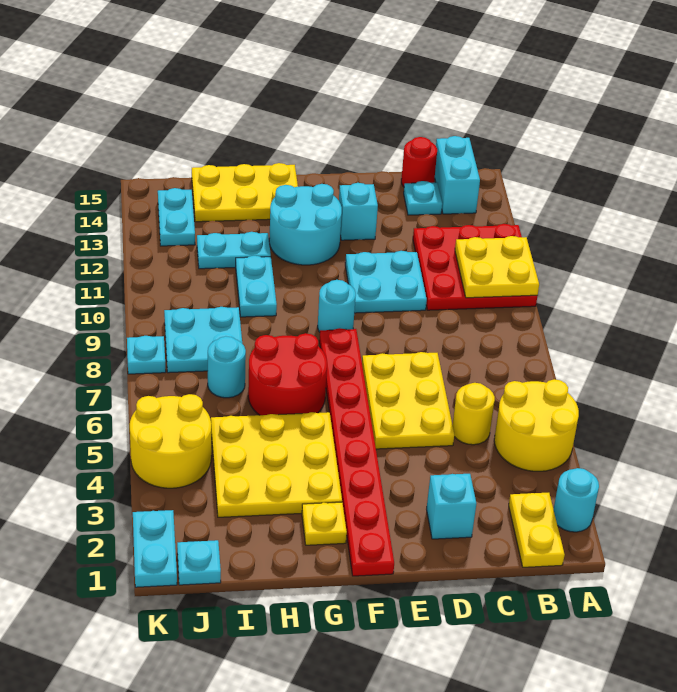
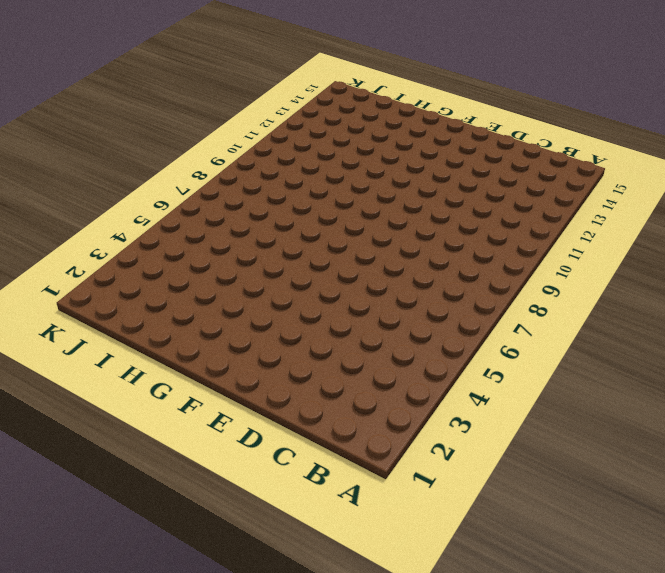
none -> cyan round brick A2 level 1
none -> yellow round brick A4:B5 level 1
none -> red plate A10:C12 level 1

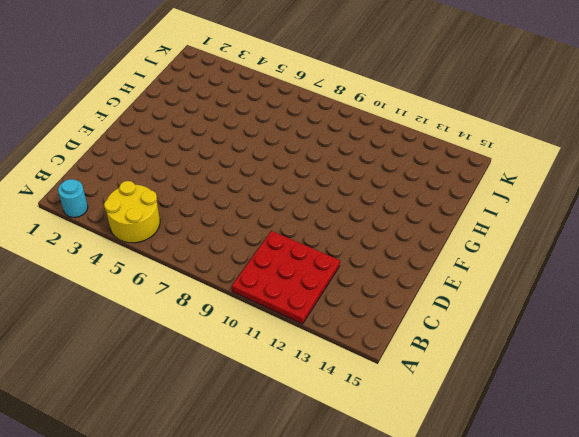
none -> yellow plate B1:B2 level 1
none -> cyan brick B14:B15 level 1
none -> yellow round brick C5 level 1

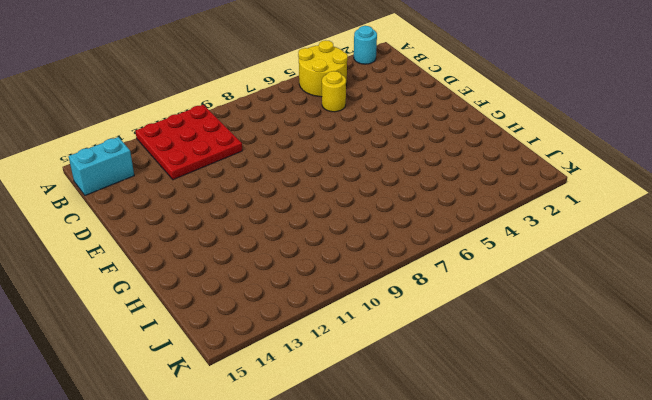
none -> yellow plate B1:B2 level 1
none -> cyan plate C14 level 1
none -> red round brick C15 level 1

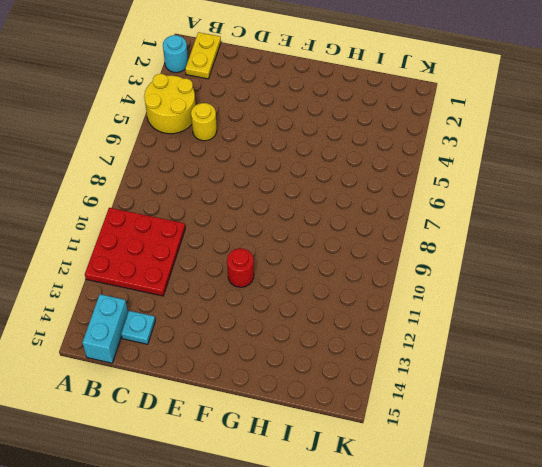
red round brick F11 level 1 -> red round brick C15 level 1
none -> cyan brick D2 level 1
none -> yellow plate D5:E7 level 1
none -> cyan plate D10:E11 level 1

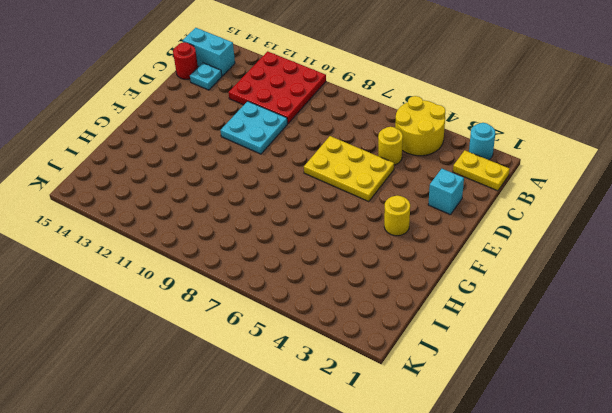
yellow round brick F3 level 1 -> red plate F1:F8 level 1
none -> cyan brick E13 level 1
none -> cyan round brick F9 level 1
none -> cyan round brick F12:G13 level 1

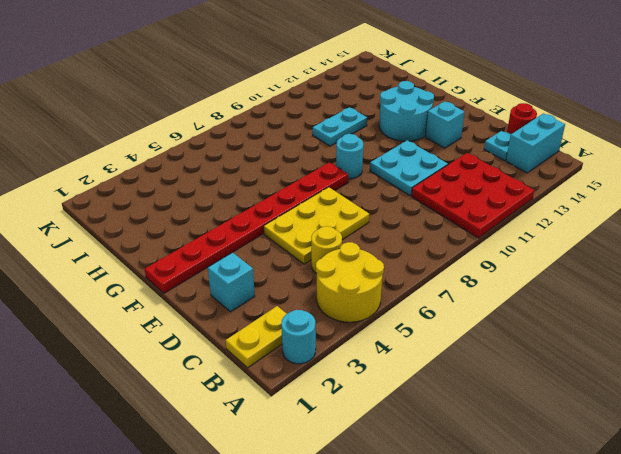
none -> yellow plate G2 level 1
none -> yellow plate G3:I5 level 1
none -> red round brick G6:H7 level 1

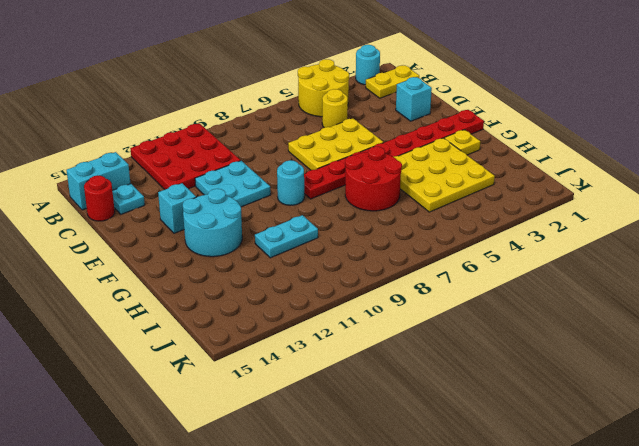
none -> yellow plate G14:I15 level 1
none -> cyan plate H12:I12 level 1
none -> cyan round brick I7 level 1

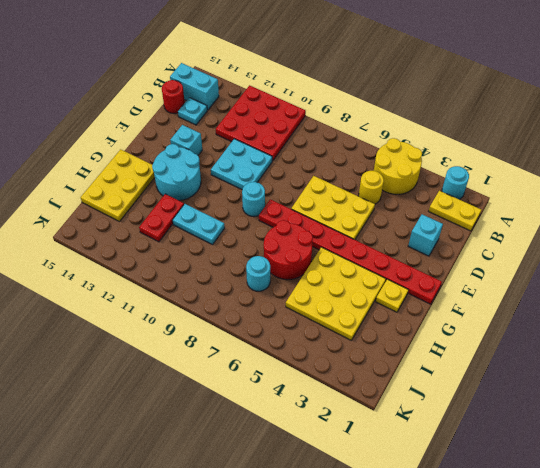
red plate H12:I12 level 1 -> cyan plate H12:I12 level 1
none -> cyan plate I8:J9 level 1
none -> cyan plate J1 level 1
none -> yellow round brick J4:K5 level 1

